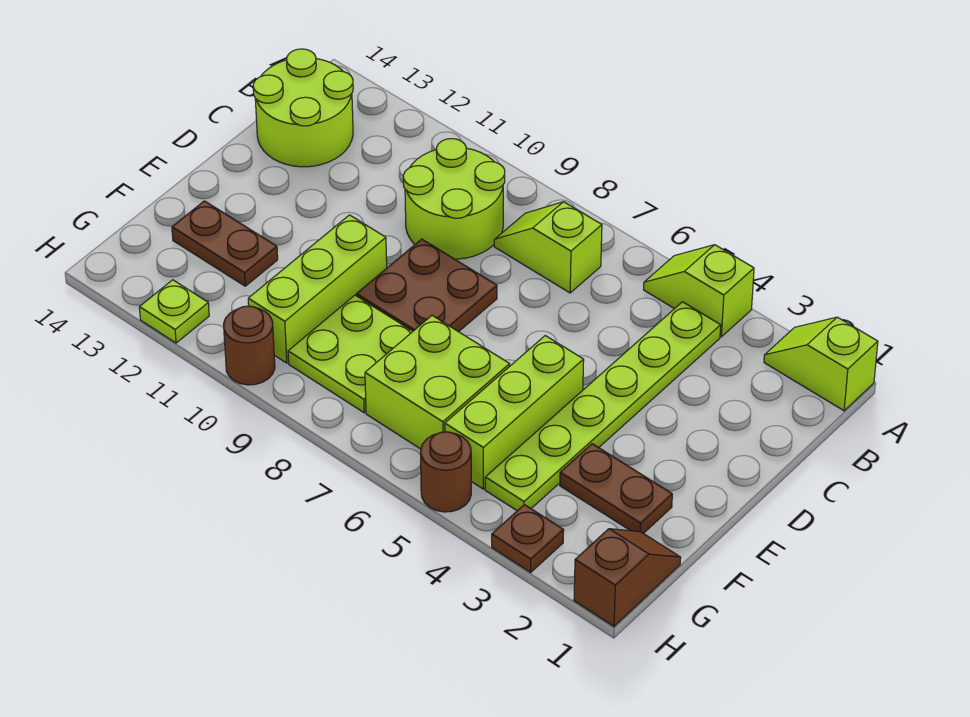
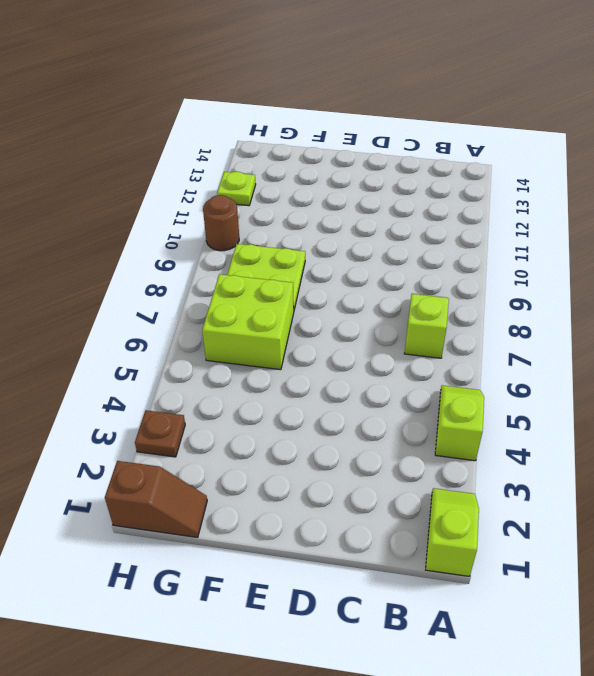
none -> lime plate B4:G4 level 1
none -> lime round brick B9:C10 level 1
none -> lime round brick B13:C14 level 1

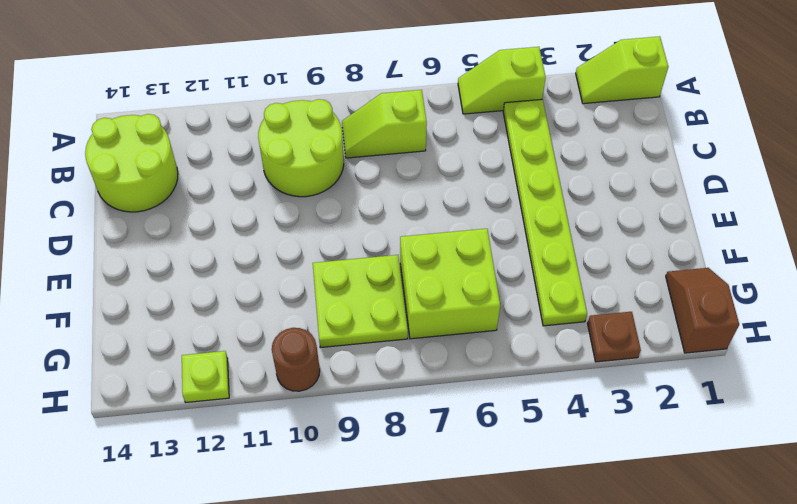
none -> brown plate D8:E9 level 1
none -> lime brick E5:G5 level 1
none -> lime brick E10:G10 level 1

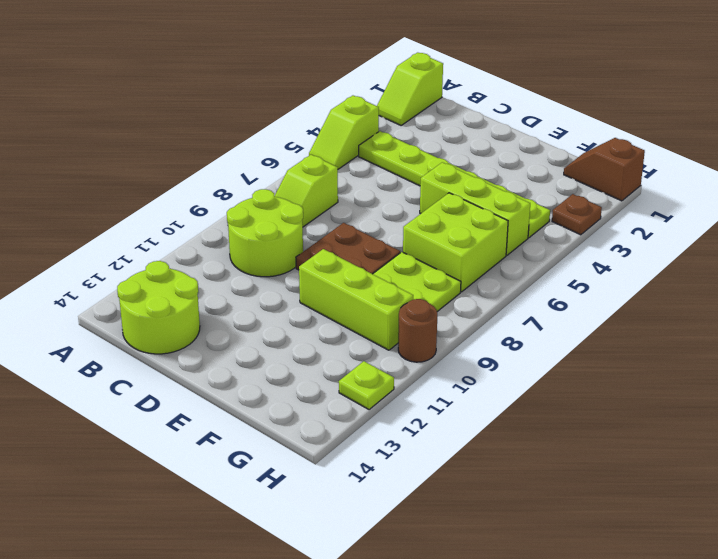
none -> brown plate F2:F3 level 1
none -> brown plate F12:F13 level 1
none -> brown round brick H5 level 1

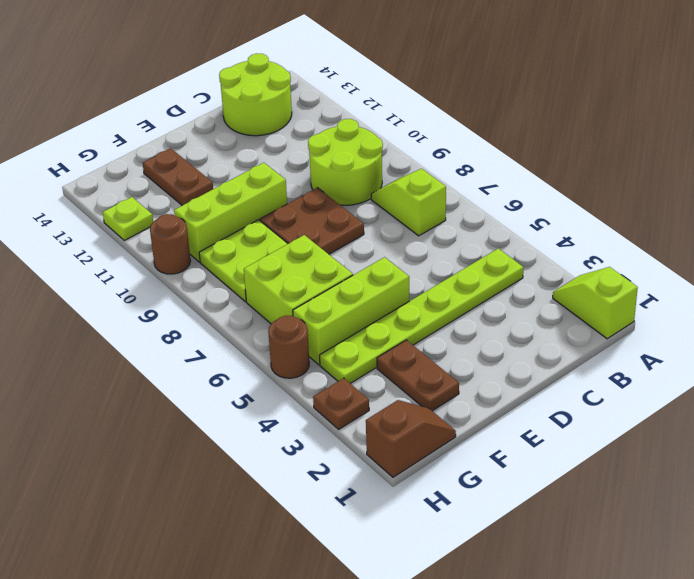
none -> lime slope A4:A5 level 1 top 4

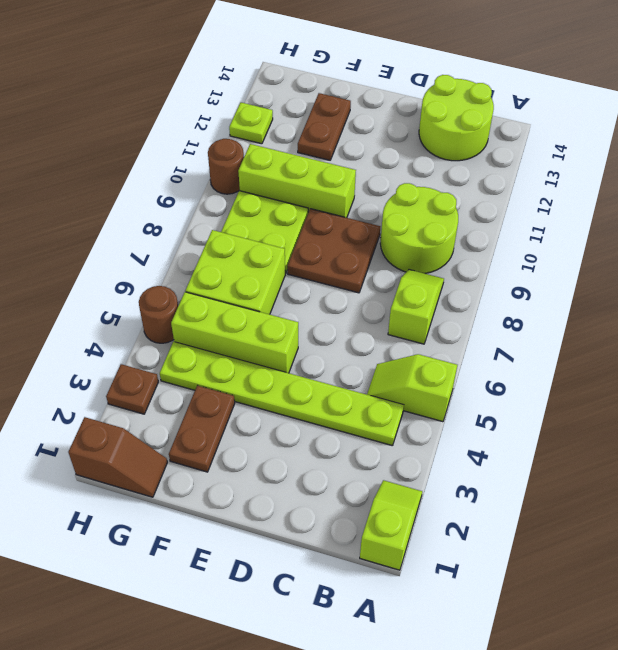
lime slope A5:B5 level 1 top A -> lime slope A4:A5 level 1 top 4

